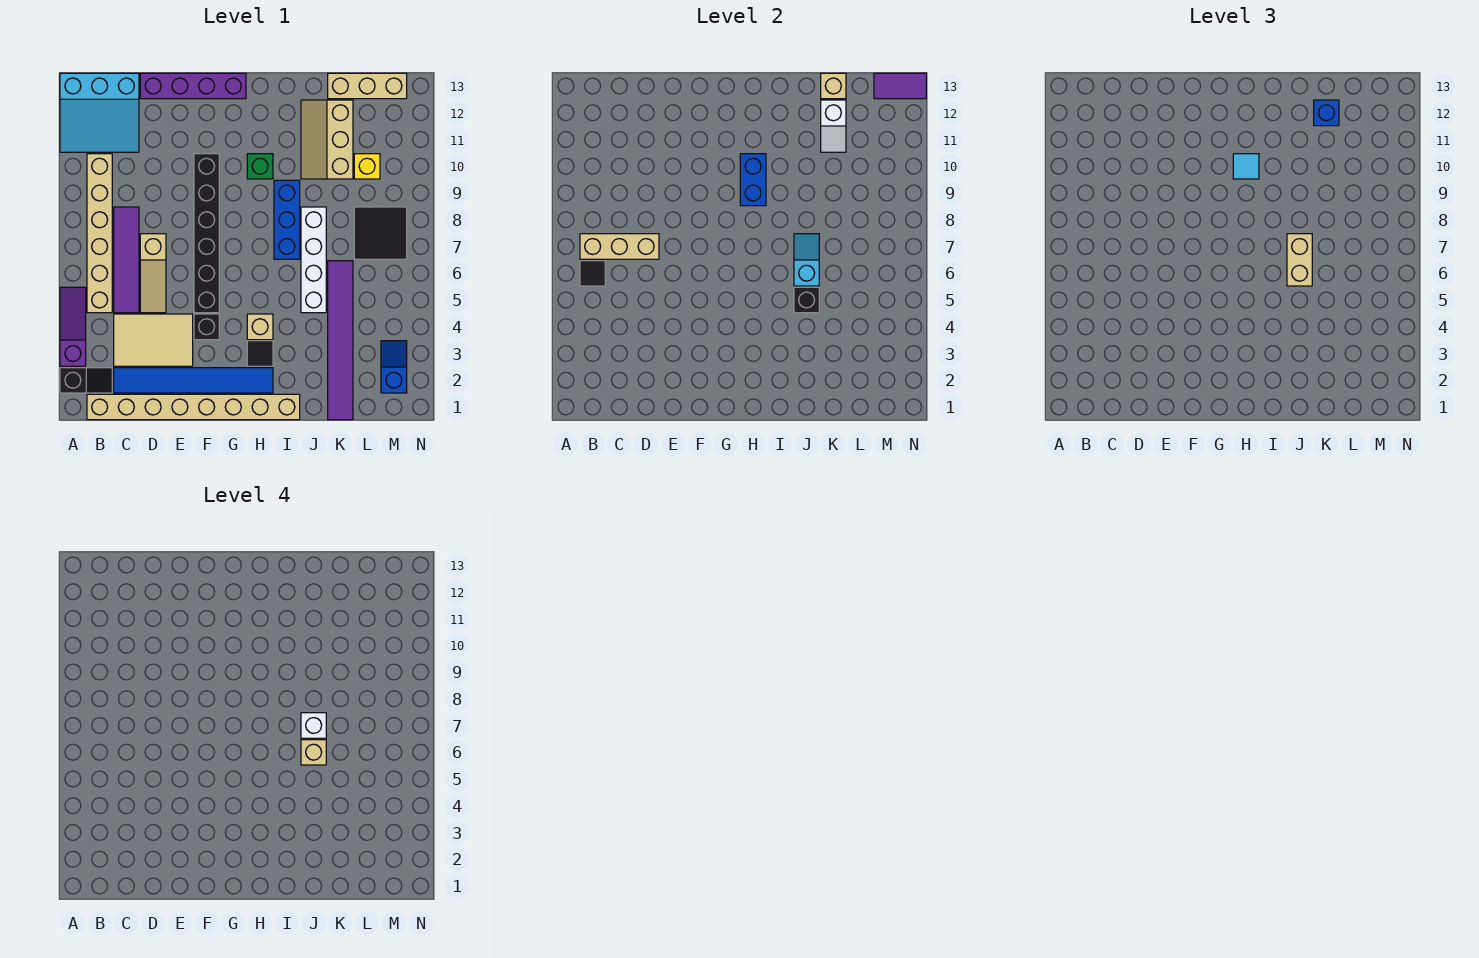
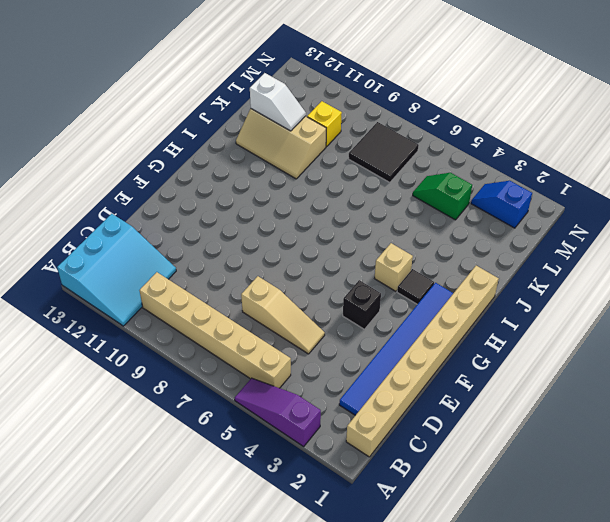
green slope L4:L5 level 1 top 4 -> none
none -> black slope A2:B2 level 1 top A
none -> tan tile C3:E4 level 1
none -> purple tile C5:C8 level 1
none -> purple brick D13:G13 level 1

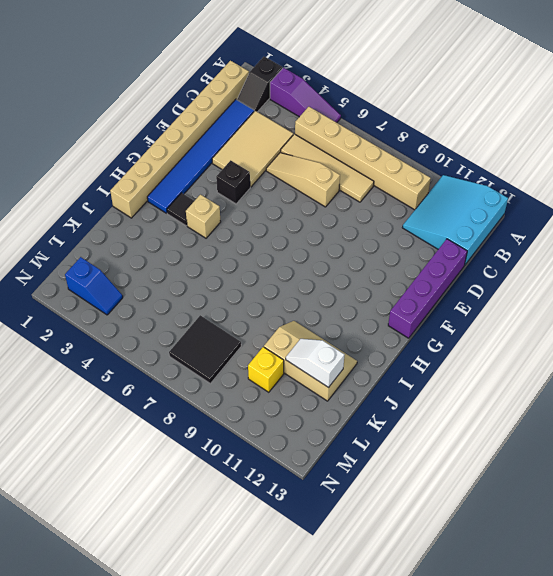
tan tile C5:C8 level 1 -> purple tile C5:C8 level 1
none -> black brick F5:F10 level 1
none -> green brick H10 level 1
none -> blue brick I7:I9 level 1
none -> white brick J5:J8 level 1

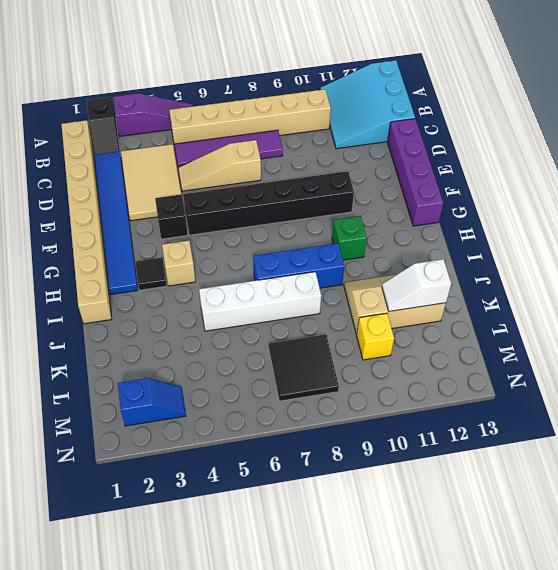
none -> purple tile K1:K6 level 1
none -> tan brick K13:M13 level 1
none -> black tile B6 level 2
none -> tan brick B7:D7 level 2

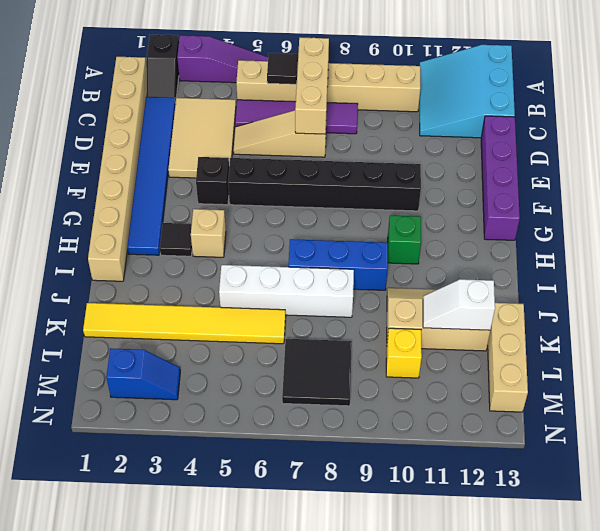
yellow tile K1:K6 level 1 -> purple tile K1:K6 level 1
none -> blue brick H9:H10 level 2
none -> black brick J5 level 2
none -> cyan slope J6:J7 level 2 top 6
none -> tan brick K13 level 2

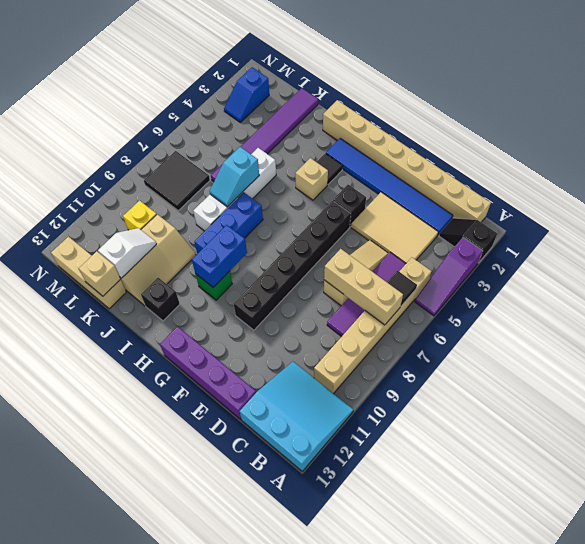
black brick I12 level 1 -> black brick J5 level 2
none -> purple tile M13:N13 level 2
none -> cyan tile H10 level 3
none -> tan brick J6:J7 level 3
none -> blue brick K12 level 3

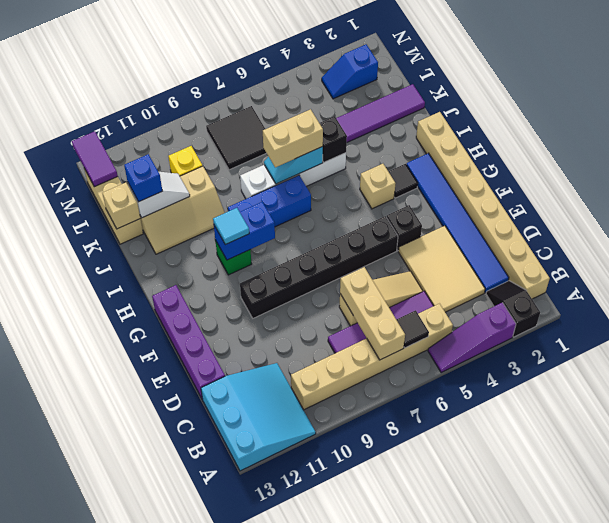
none -> tan brick J6 level 4
none -> white brick J7 level 4

